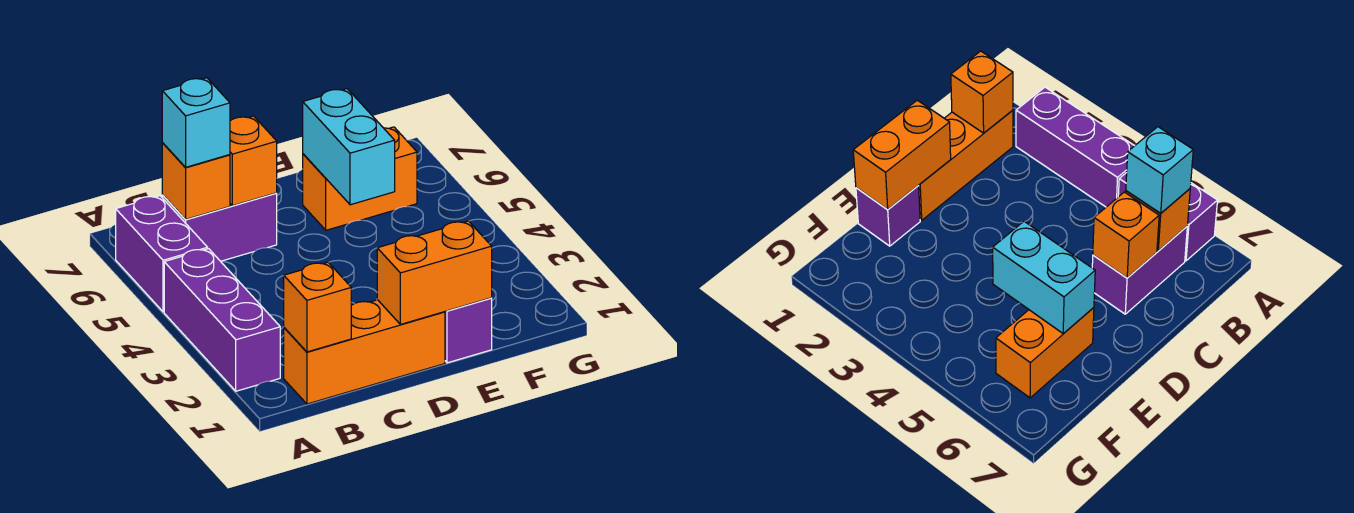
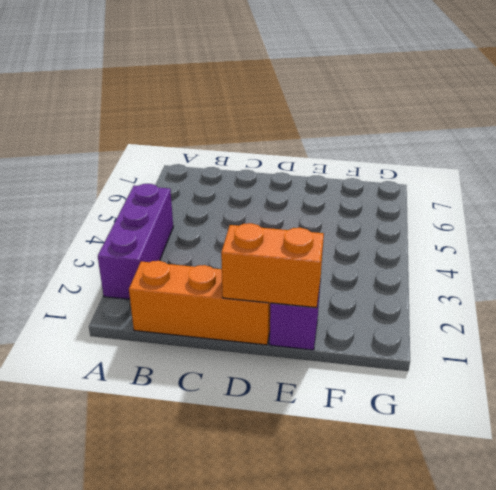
none -> purple brick A5:A6 level 1
none -> purple brick B6:C6 level 1
none -> orange brick E6:F6 level 1

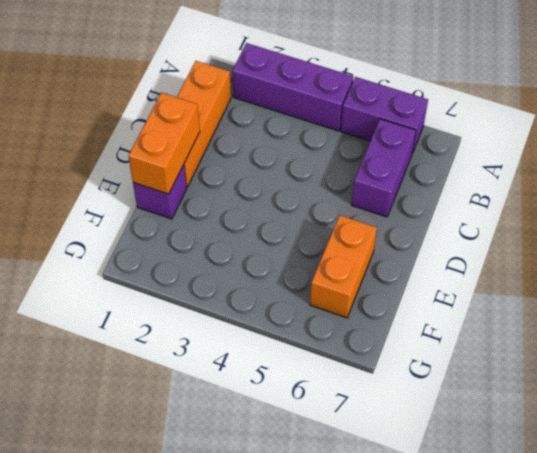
none -> orange brick B1 level 2
none -> orange brick B6 level 2
none -> orange brick C6 level 2

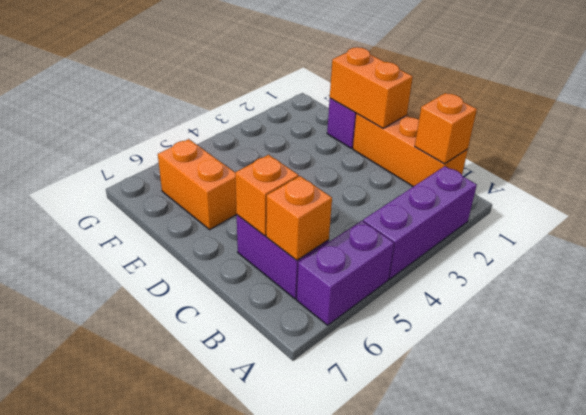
none -> cyan brick E5:E6 level 2
none -> cyan brick B6 level 3

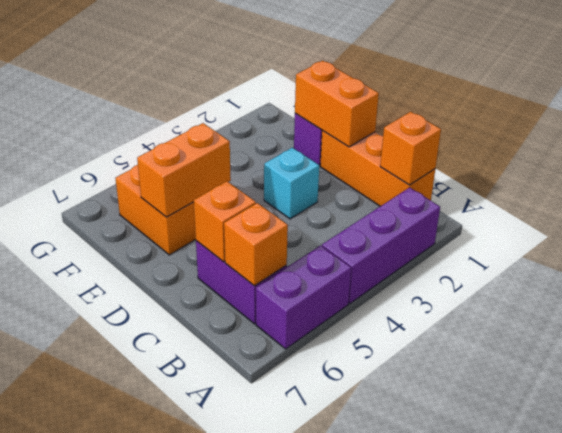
cyan brick D3 level 1 -> cyan brick B6 level 3
orange brick E5:E6 level 2 -> cyan brick E5:E6 level 2

